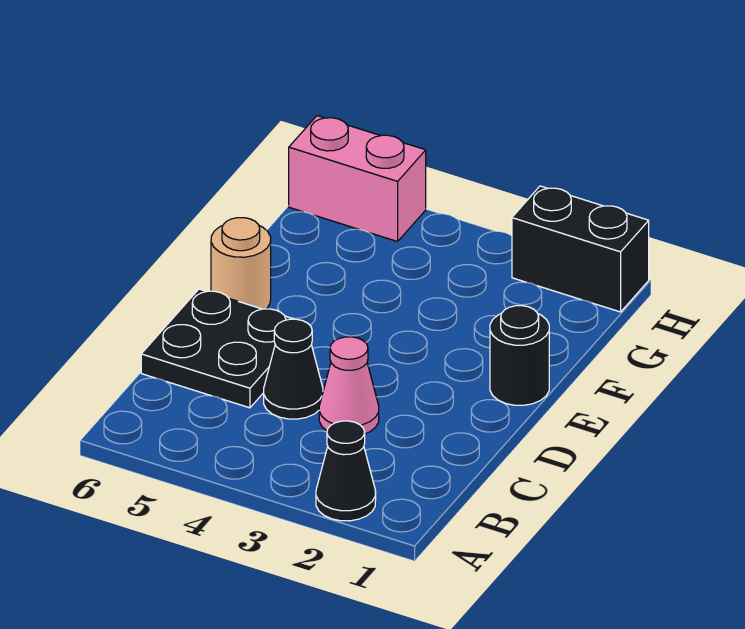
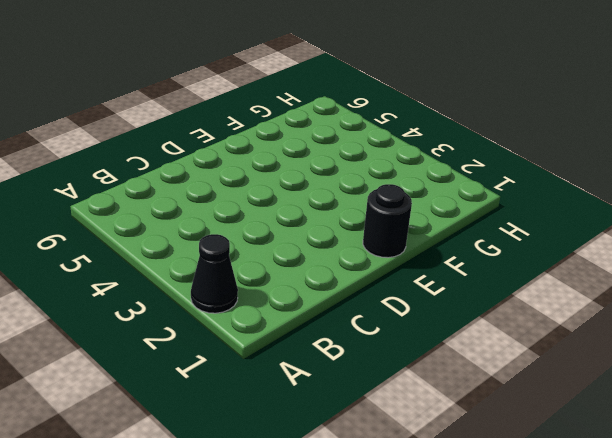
none -> pink cone C3 level 1
none -> black cone C4 level 1

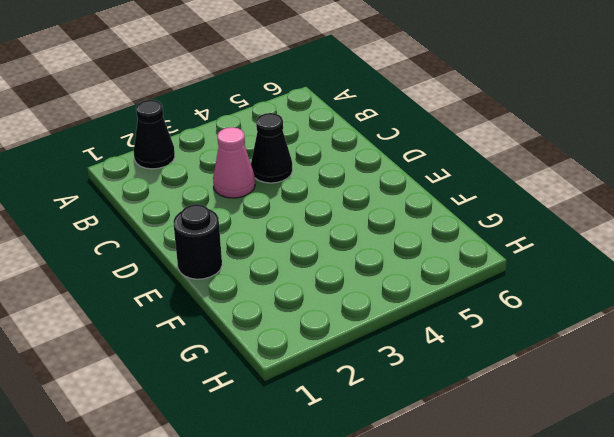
none -> black plate C5:D6 level 1
none -> tan round brick E6 level 1

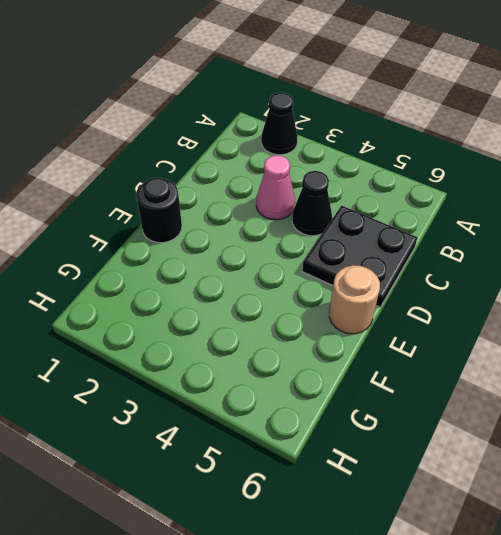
none -> black brick H1:H2 level 1
none -> pink brick H5:H6 level 1

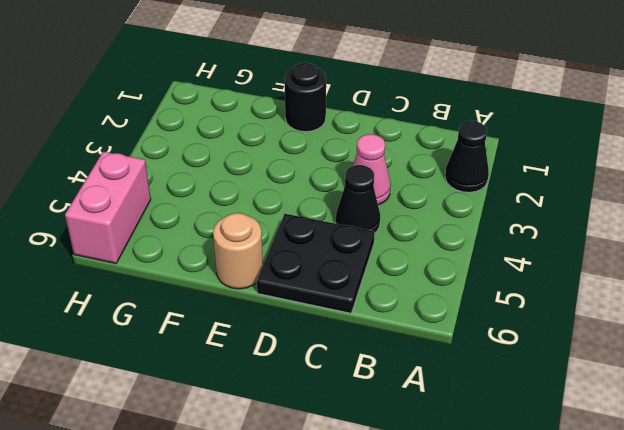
none -> black brick H1:H2 level 1

